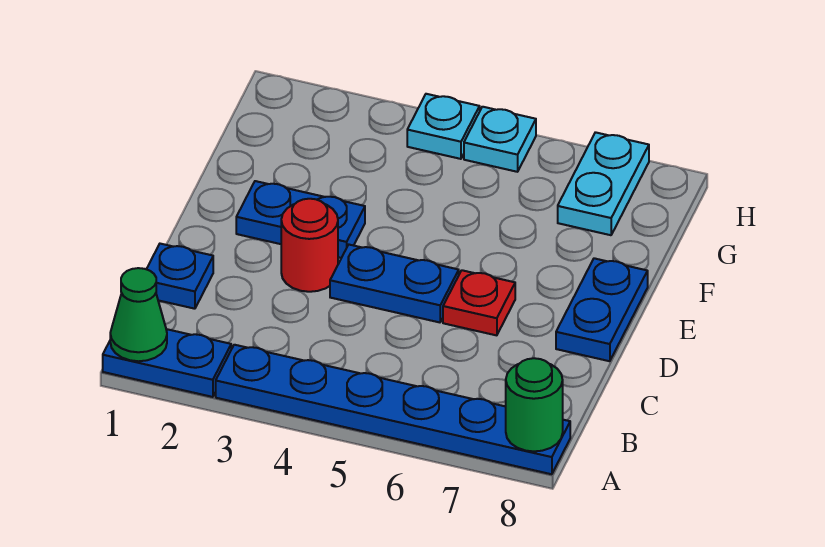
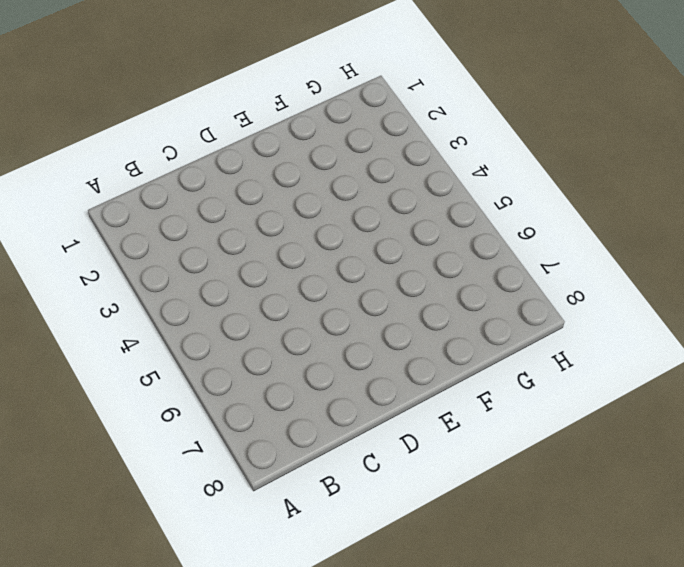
none -> blue plate A1:A2 level 1
none -> blue plate A3:A8 level 1
none -> blue plate C1 level 1

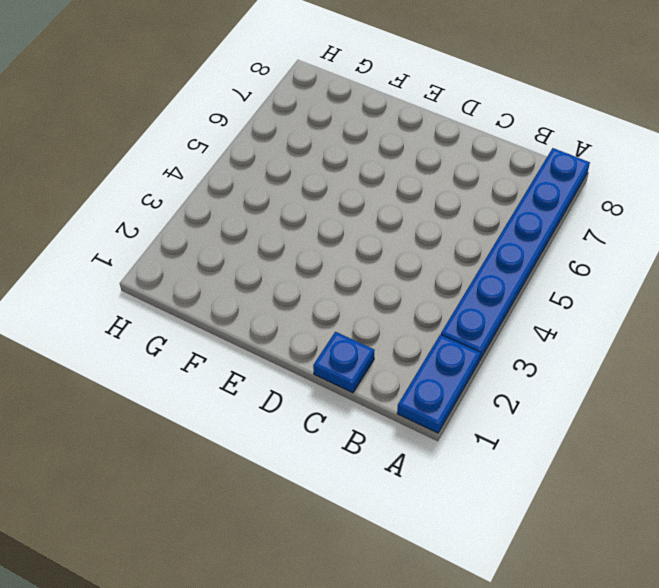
none -> red round brick D3 level 1
none -> blue plate D4:D5 level 1
none -> red plate D6 level 1

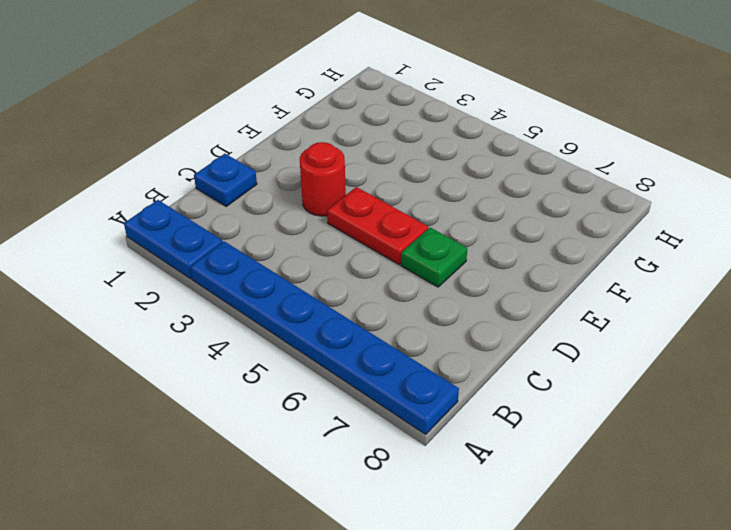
red plate D4:D5 level 1 -> blue plate D4:D5 level 1
green plate D6 level 1 -> red plate D6 level 1
none -> blue plate D8:E8 level 1
none -> blue plate E2:E3 level 1
none -> cyan plate G7:H7 level 1

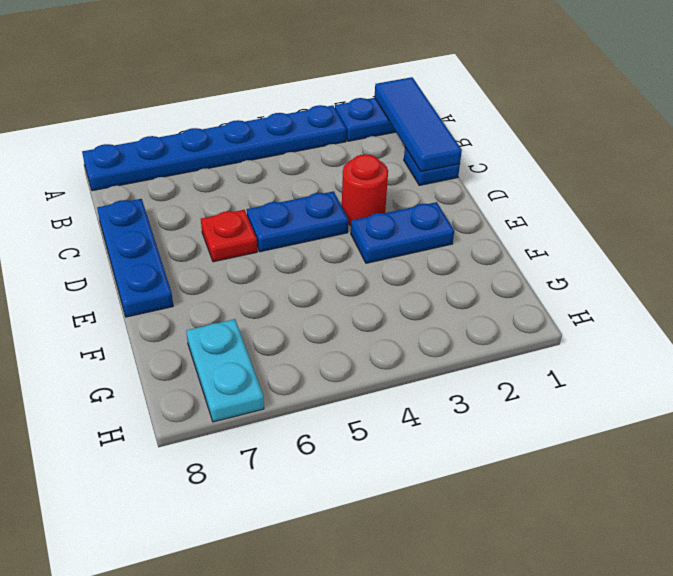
blue tile A1:C1 level 2 -> green cone A1 level 2
blue plate C8:E8 level 1 -> blue plate D8:E8 level 1
none -> cyan plate H4 level 1
none -> cyan plate H5 level 1
none -> green round brick A8 level 2

